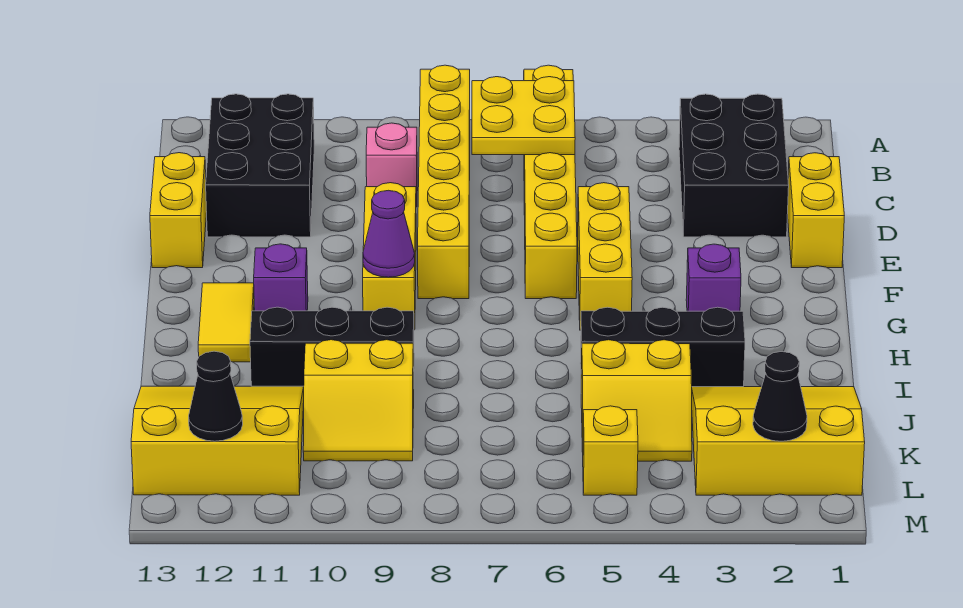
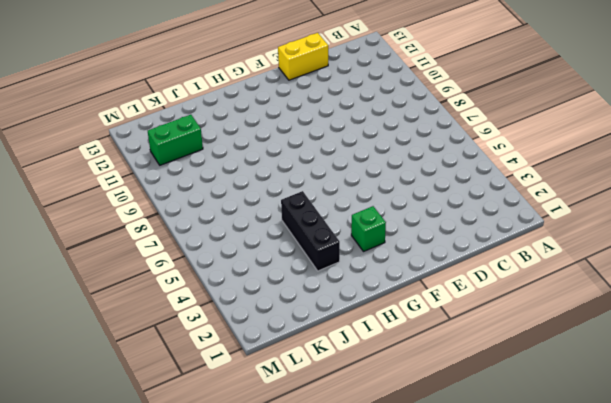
green brick G3 level 1 -> purple brick G3 level 1
green brick K11:L11 level 1 -> yellow slope J11:L13 level 1 top L
none -> yellow brick A6:F6 level 1
none -> yellow brick A8:F8 level 1
none -> black brick B2:D3 level 1

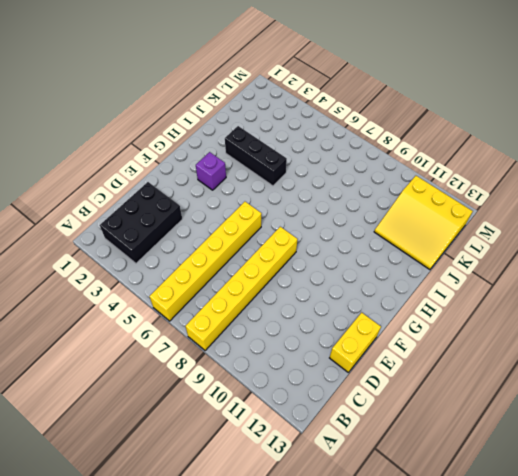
none -> black brick B11:D12 level 1
none -> pink brick C9 level 1
none -> yellow brick D1:E1 level 1

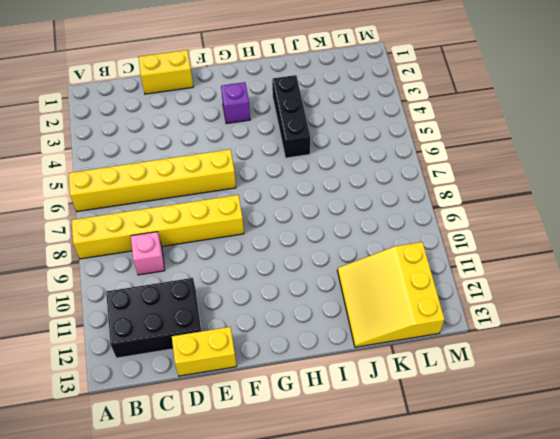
none -> black brick B2:D3 level 1
none -> yellow brick E5:G5 level 1
none -> yellow brick E9:G9 level 1

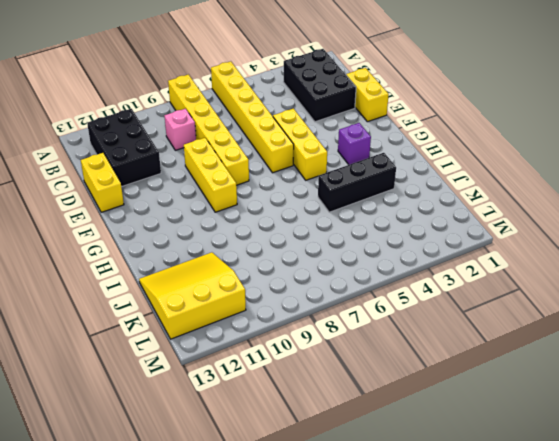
none -> purple brick G11 level 1
none -> yellow tile G12:H12 level 1
none -> black brick I9:I11 level 1

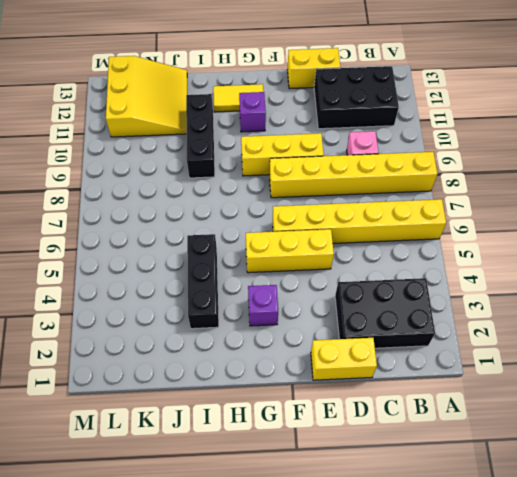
none -> yellow slope J1:L3 level 1 top L
none -> yellow slope J4:K5 level 1 top J
none -> yellow slope J9:K10 level 1 top J

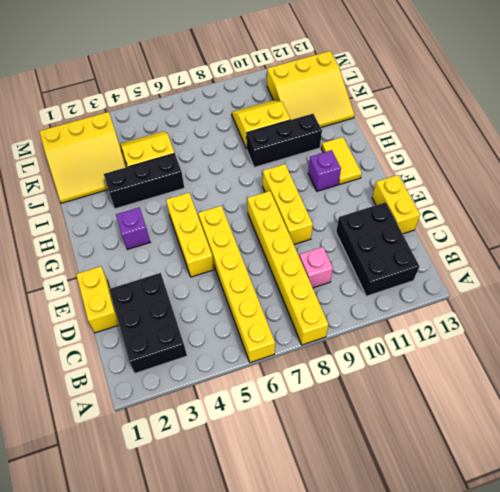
none -> yellow brick L5 level 1
none -> yellow plate B6:C7 level 2
none -> purple cone G9 level 2

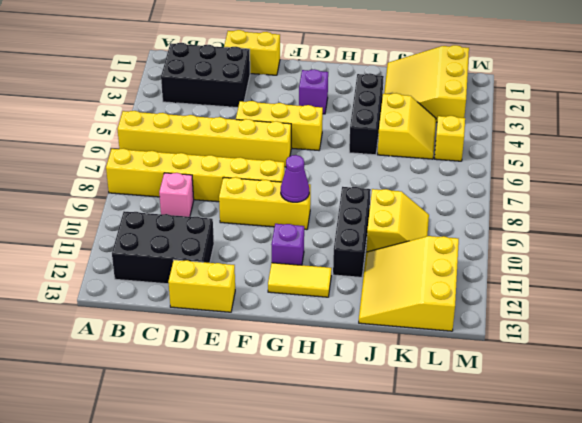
none -> yellow plate B6:C7 level 2
none -> black cone L2 level 2
none -> black cone L12 level 2

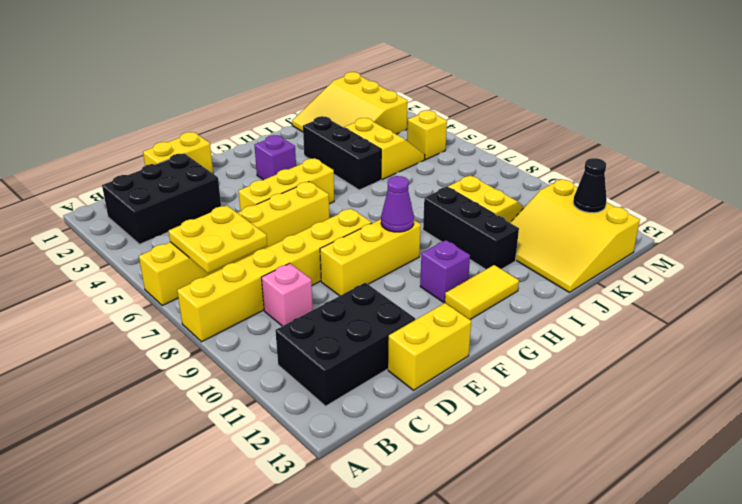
none -> black cone L2 level 2

